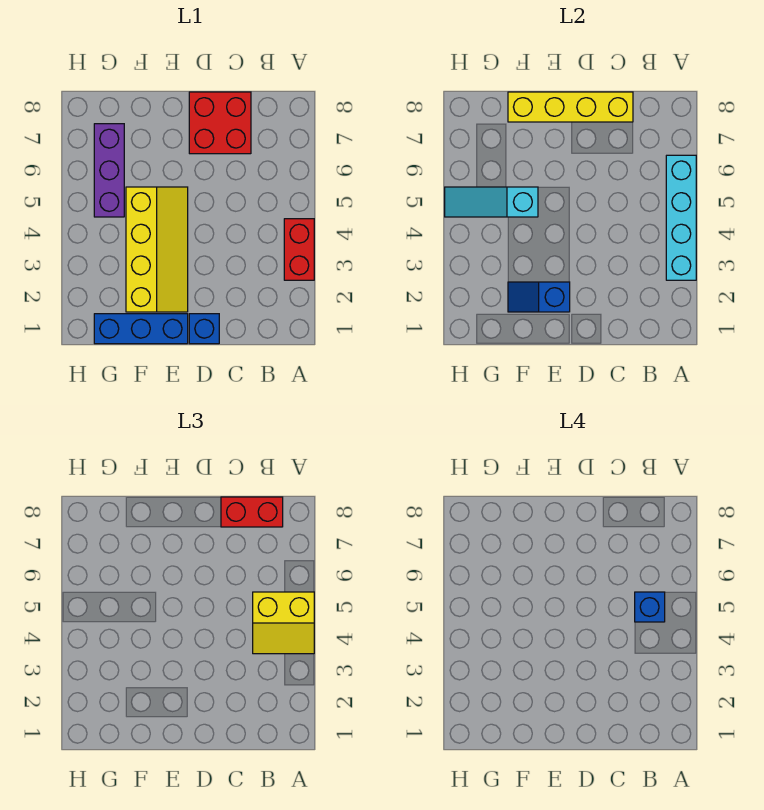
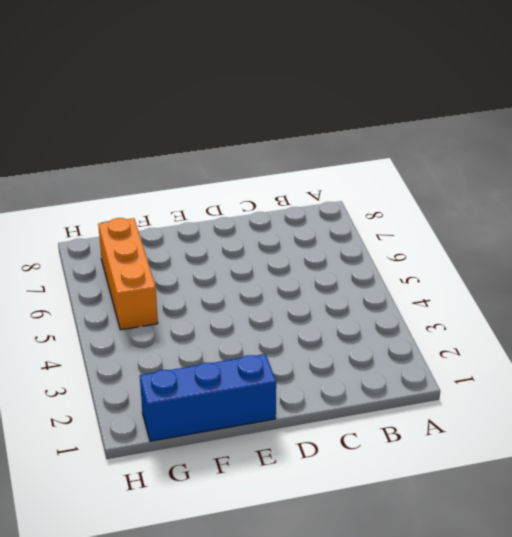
orange brick G5:G7 level 1 -> purple brick G5:G7 level 1
none -> red brick A3:A4 level 1
none -> red brick C7:D8 level 1
none -> blue brick D1 level 1

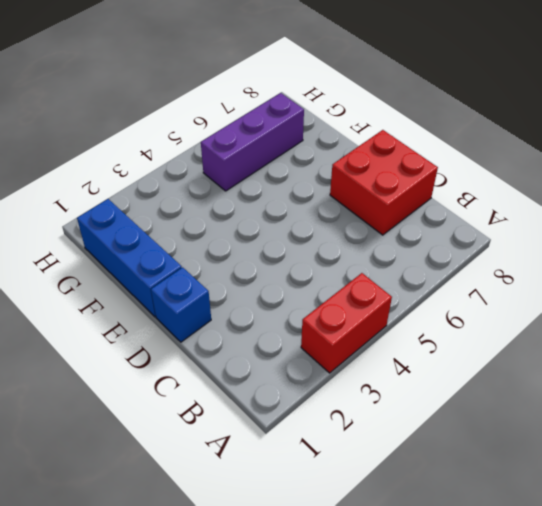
none -> yellow slope E2:F5 level 1 top F
none -> cyan brick A3:A6 level 2
none -> yellow brick C8:F8 level 2

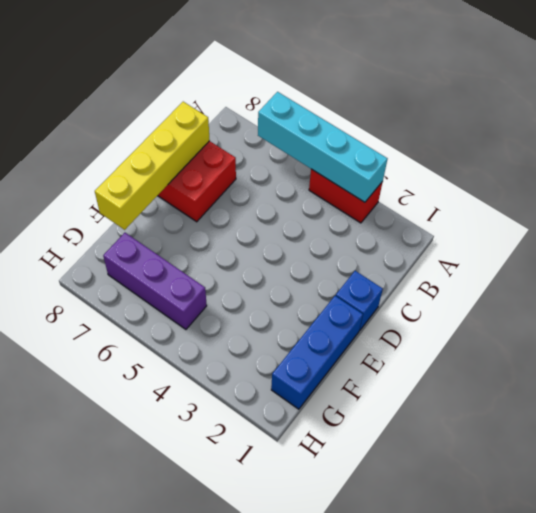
none -> yellow slope E2:F5 level 1 top F
none -> blue slope E2:F2 level 2 top E
none -> cyan slope F5:H5 level 2 top F

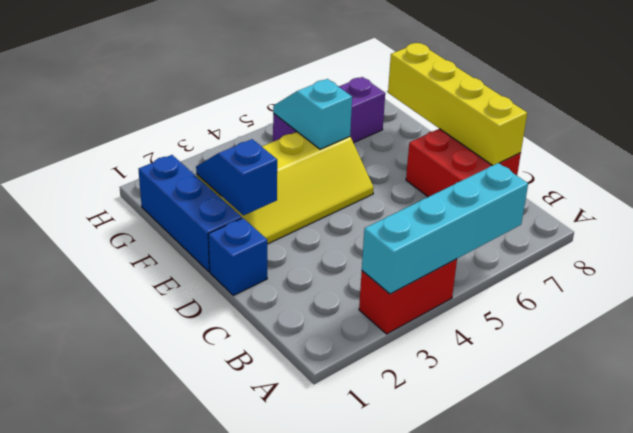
cyan slope F5:G5 level 2 top F -> cyan slope F5:H5 level 2 top F
none -> yellow slope A4:B5 level 3 top 5
none -> red brick B8:C8 level 3
none -> blue brick B5 level 4

